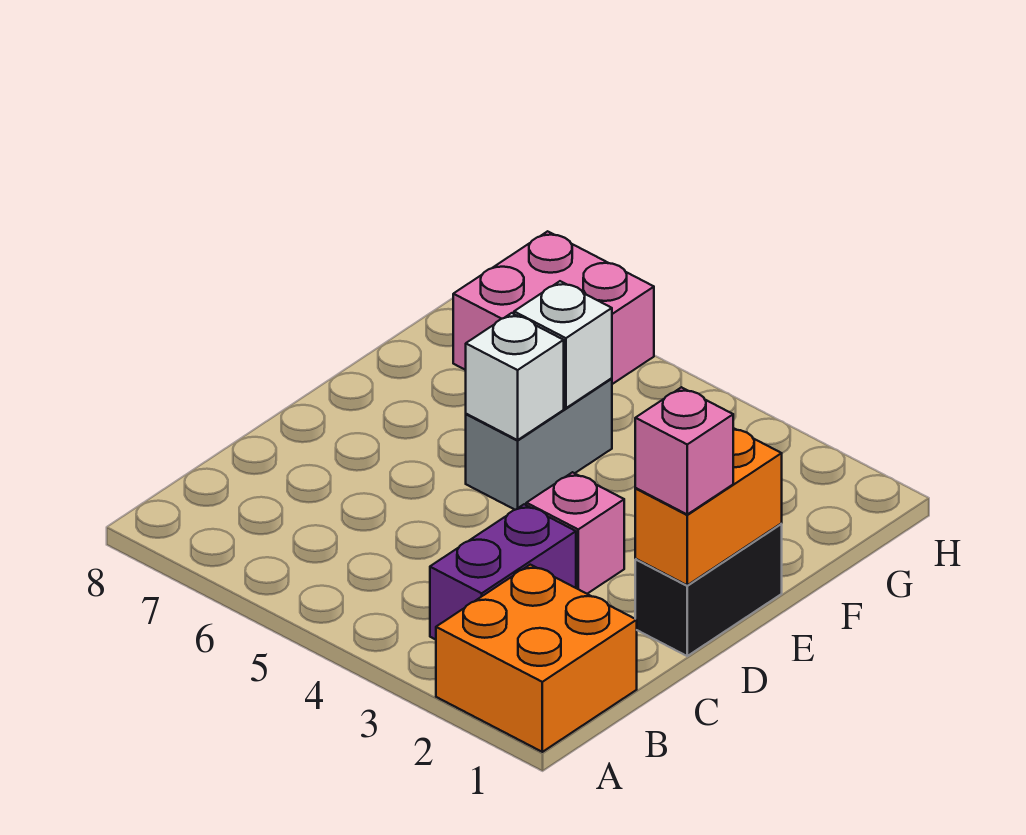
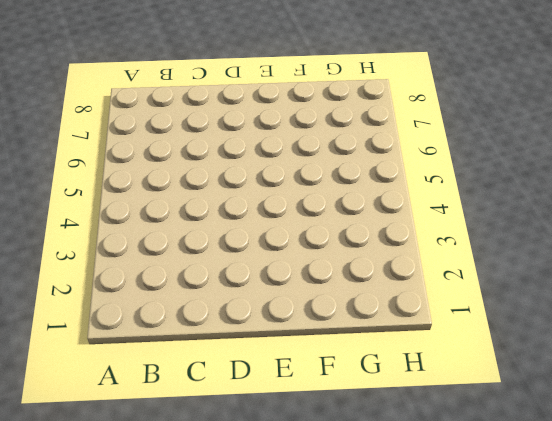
none -> orange brick A1:B2 level 1
none -> purple brick B3:C3 level 1

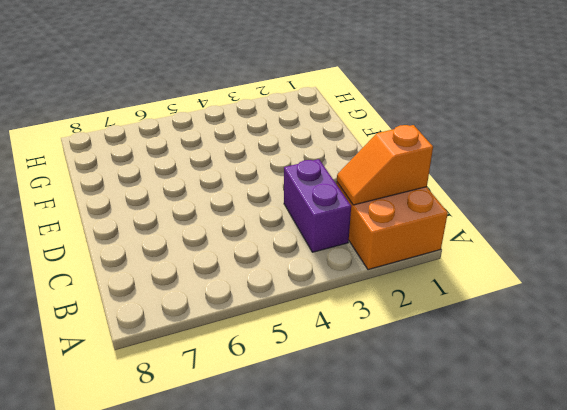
orange slope B1:B2 level 2 top 1 -> none
none -> black brick D1:E1 level 1
none -> pink brick D3 level 1

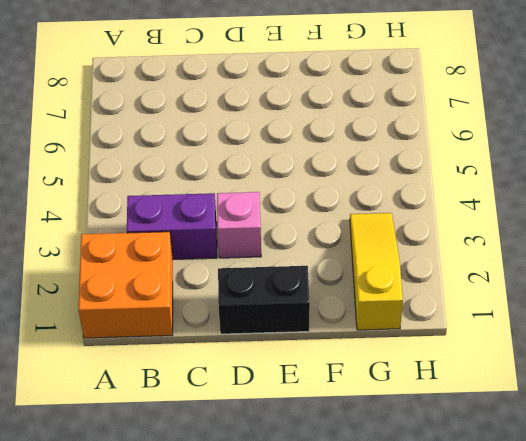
yellow slope G1:G3 level 1 top 1 -> none
none -> grey brick E5:F5 level 1
none -> pink brick G6:H7 level 1

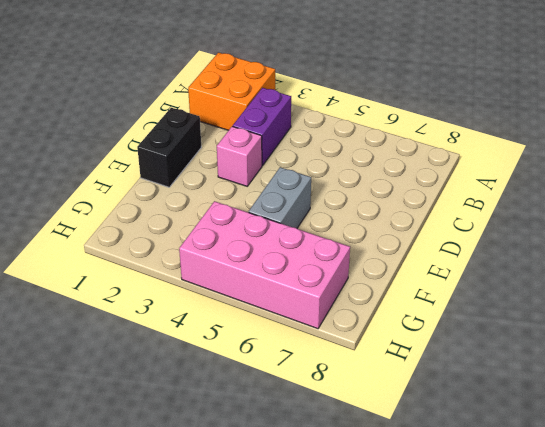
pink brick G4:H7 level 1 -> pink brick G6:H7 level 1
none -> orange brick D1:E1 level 2
none -> white brick E5 level 2

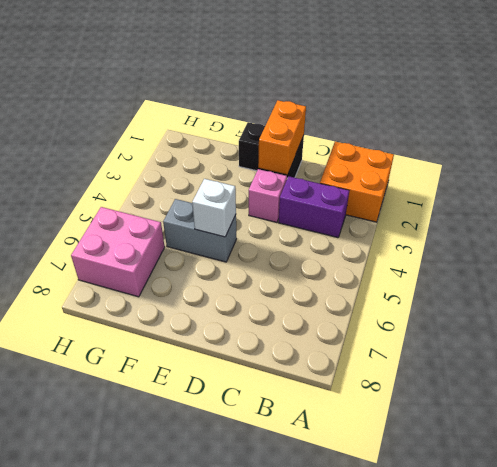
orange brick D1:D2 level 2 -> orange brick D1:E1 level 2
none -> white brick F5 level 2
none -> pink brick D1 level 3

